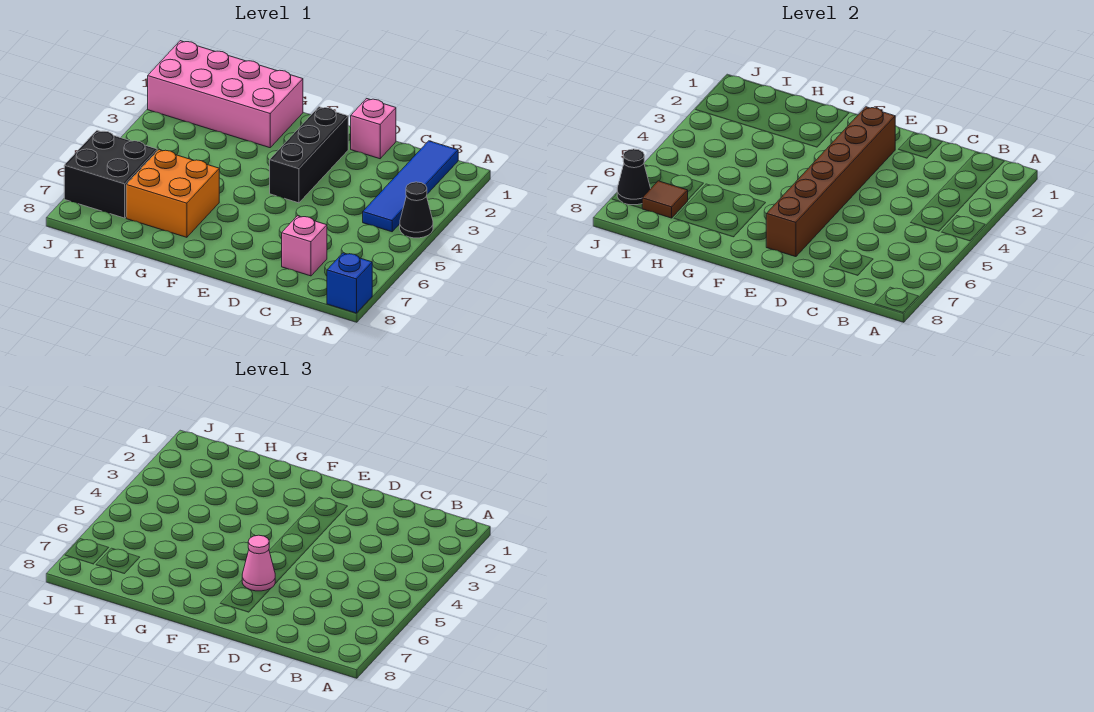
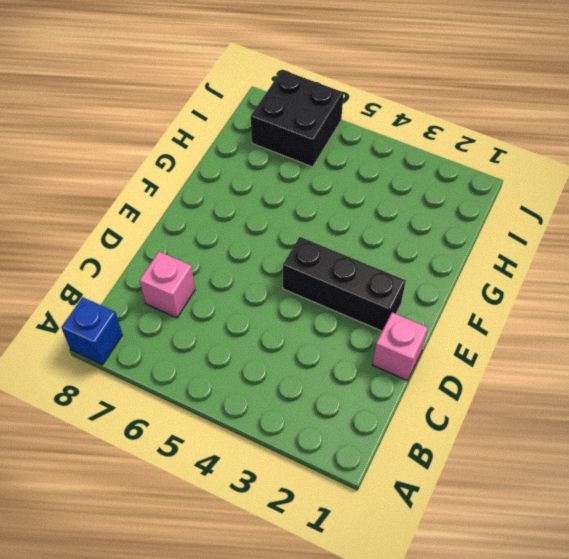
none -> black cone A4 level 1
none -> blue tile B1:B4 level 1
none -> pink brick G1:J2 level 1

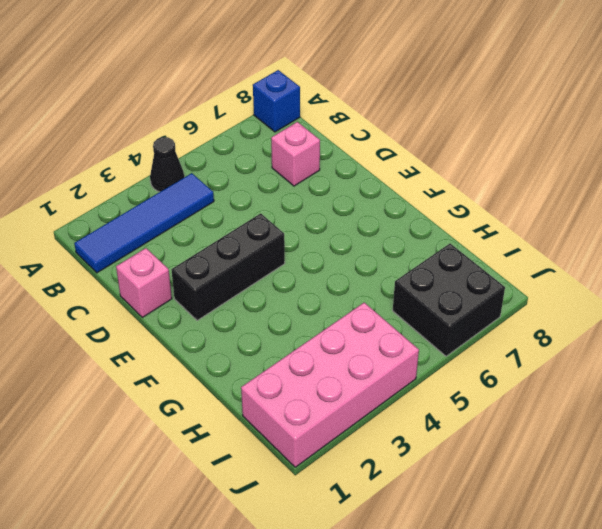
pink brick I1:J4 level 1 -> pink brick G1:J2 level 1
none -> orange brick G6:H7 level 1
none -> brown brick E2:E7 level 2
none -> brown tile I7 level 2

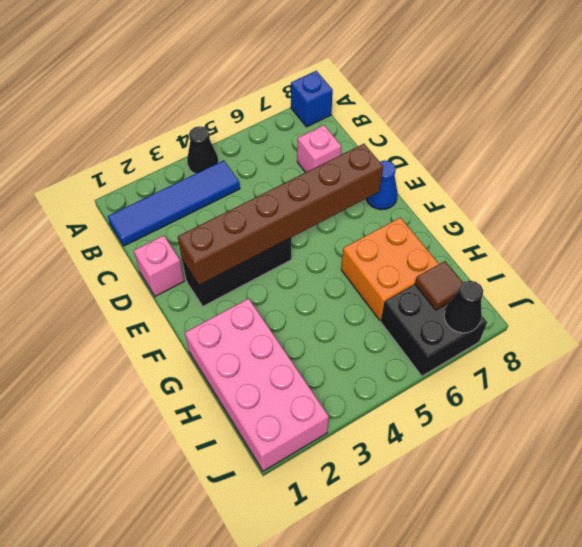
blue cone E8 level 1 -> none
none -> pink cone E6 level 3

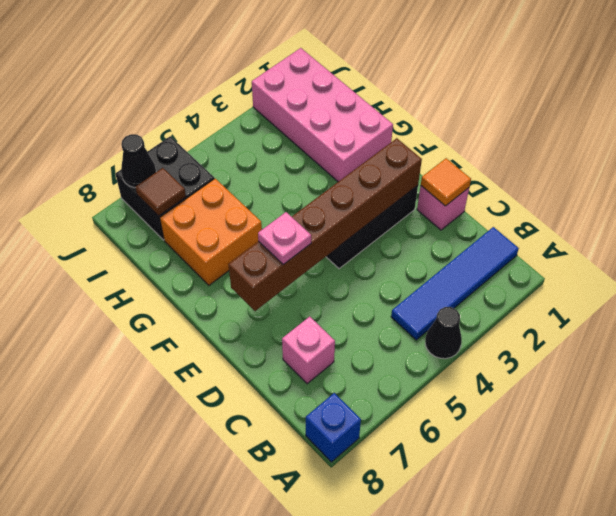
orange tile D1 level 2 -> none
pink plate E6 level 3 -> pink cone E6 level 3

